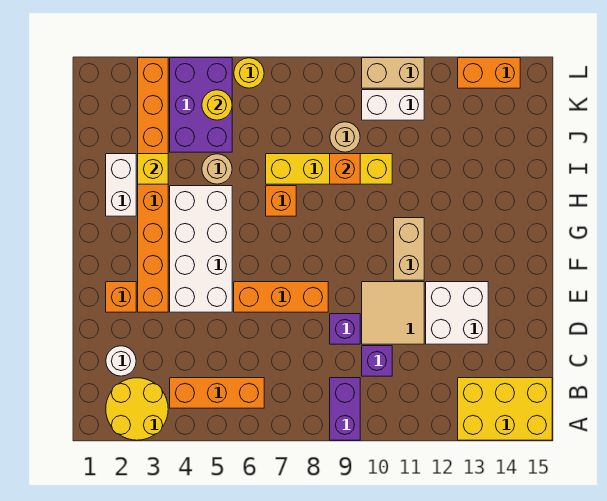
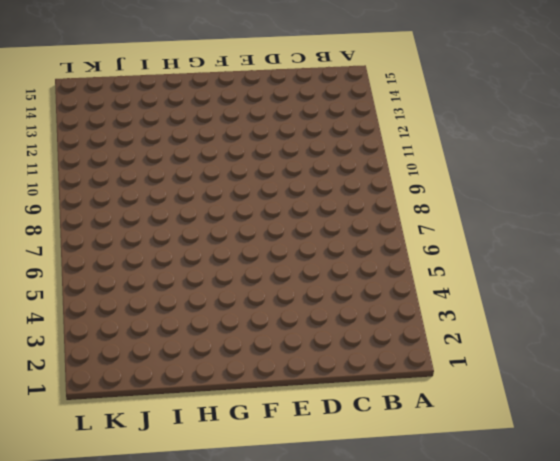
none -> yellow round brick A2:B3 level 1
none -> purple brick A9:B9 level 1
none -> yellow brick A13:B15 level 1

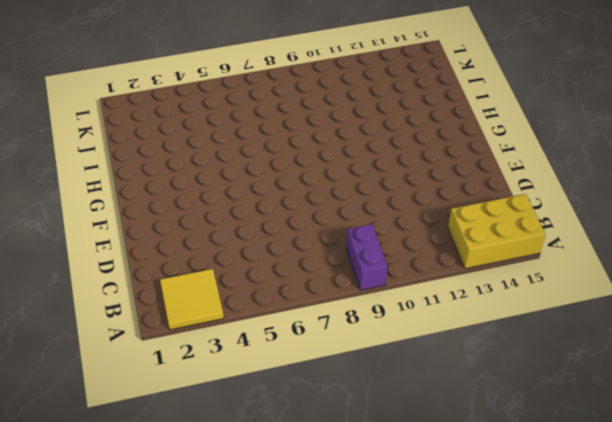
yellow tile A2:B3 level 1 -> yellow round brick A2:B3 level 1
none -> orange brick B4:B6 level 1
none -> white round brick C2 level 1
none -> purple brick C10 level 1

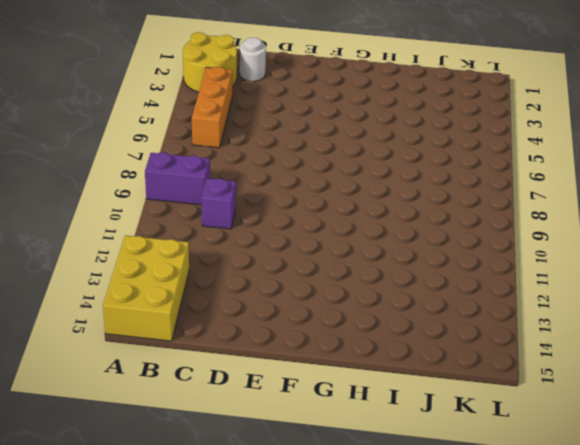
none -> purple brick D9 level 1
none -> tan tile D10:E11 level 1
none -> white brick D12:E13 level 1

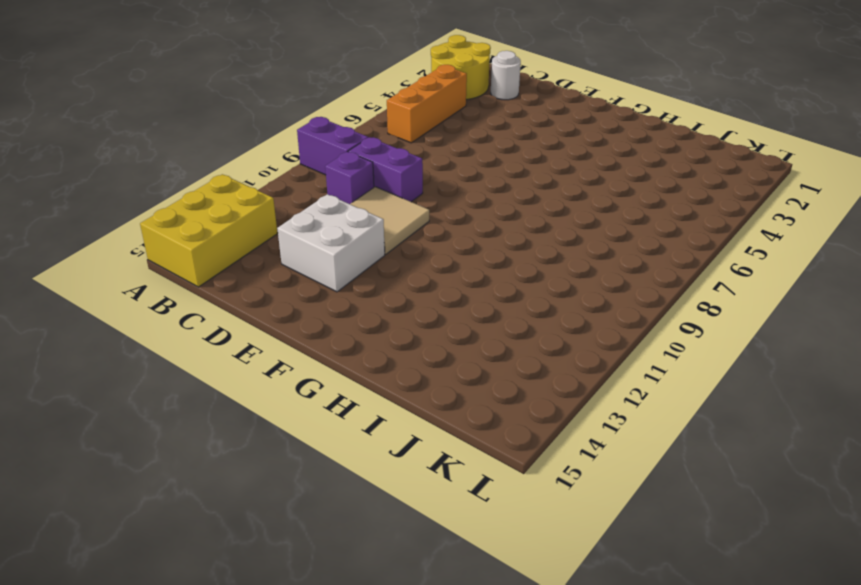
purple brick C9:D9 level 1 -> purple brick D9 level 1
none -> orange brick E2 level 1
none -> orange brick E3:L3 level 1
none -> white brick E4:H5 level 1

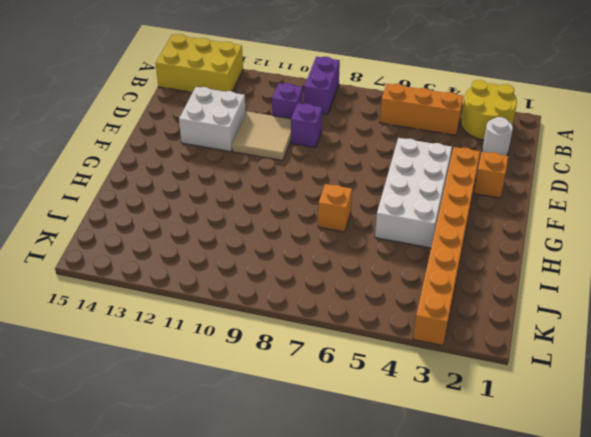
none -> orange brick E6:E8 level 1
none -> tan brick F11:G11 level 1
none -> white brick H2:I2 level 1

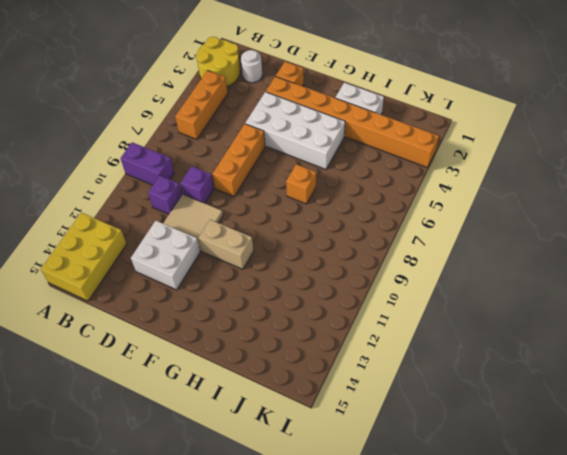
none -> tan round brick I5 level 1
none -> yellow brick I7:I10 level 1
none -> purple brick J4:L5 level 1

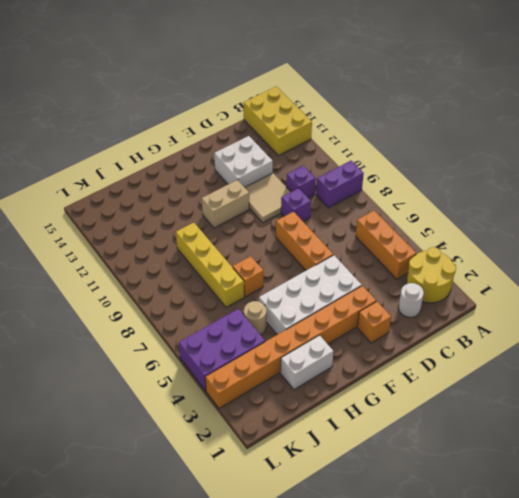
none -> tan round brick J9 level 1
none -> white brick K10:K11 level 1
none -> yellow round brick L6 level 1

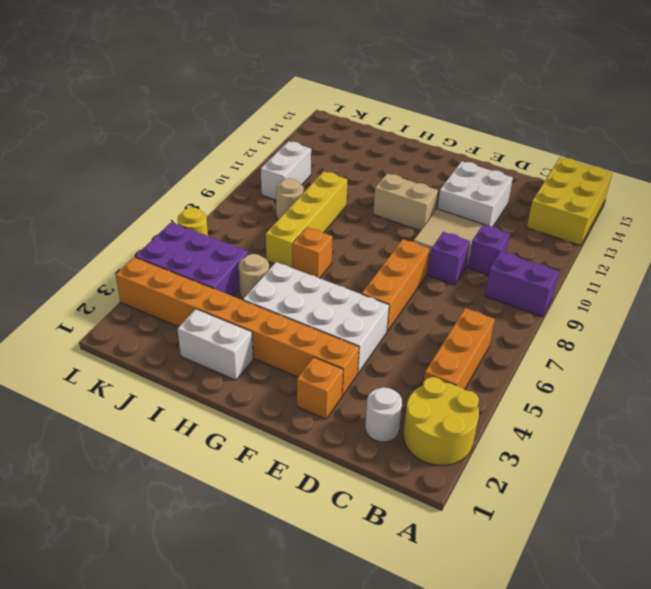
none -> tan brick L10:L11 level 1
none -> orange brick L13:L14 level 1
none -> yellow brick I3 level 2

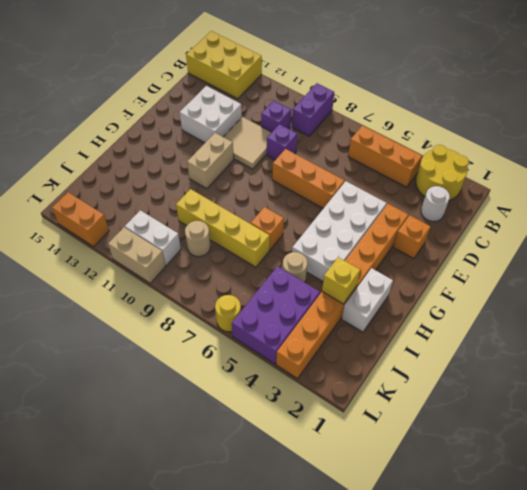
none -> orange brick I9 level 2
none -> yellow round brick K5 level 2

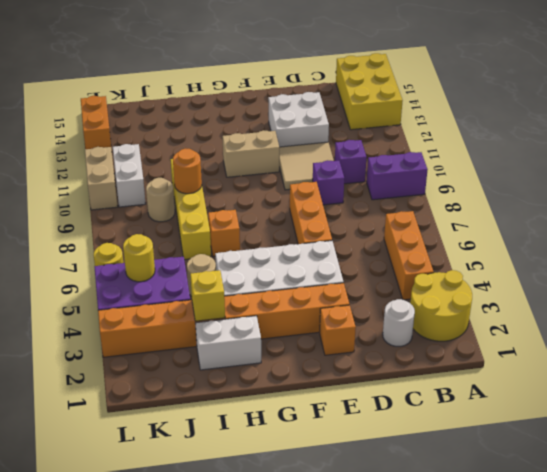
orange round brick I9 level 2 -> orange brick I9 level 2

